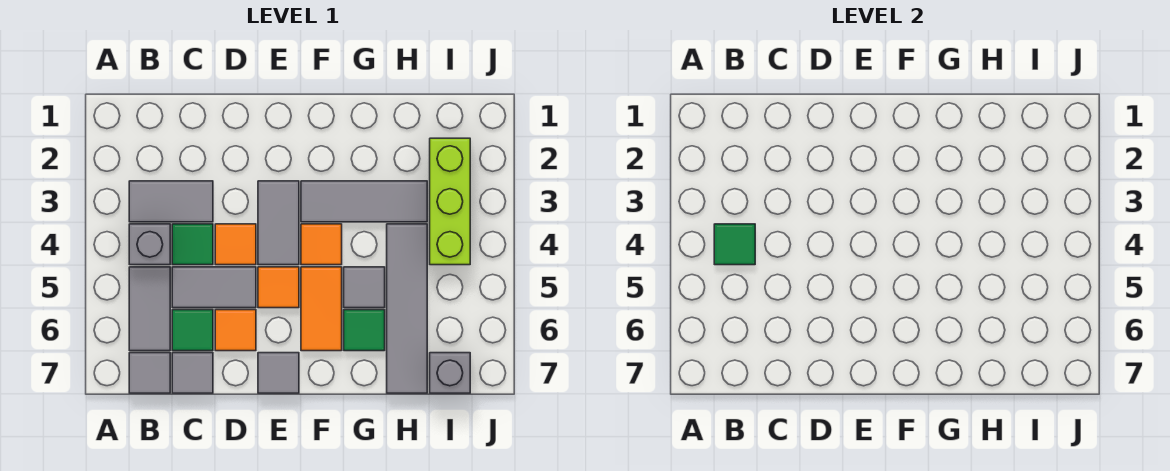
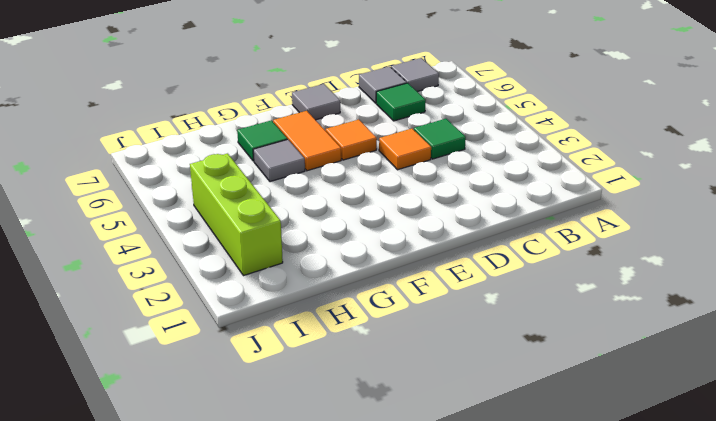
none -> grey tile B3:C3 level 1
none -> grey brick B4 level 1
none -> grey tile B5:B6 level 1

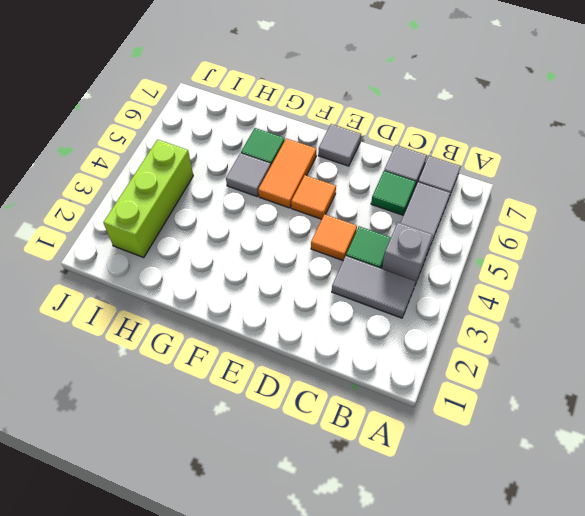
none -> grey tile C5:D5 level 1
none -> orange tile D6 level 1
none -> grey tile E3:E4 level 1

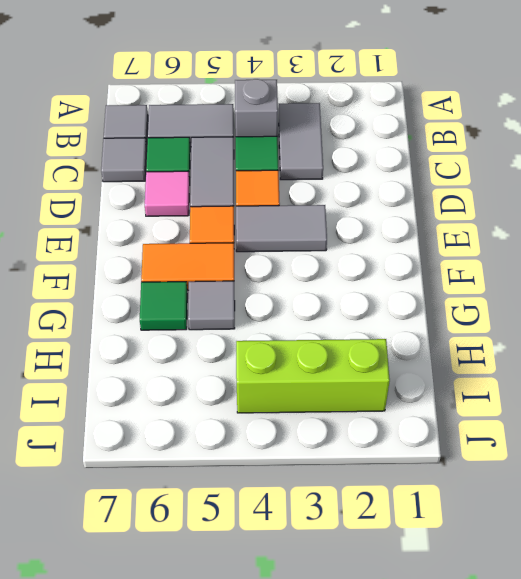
pink tile D6 level 1 -> orange tile D6 level 1
none -> grey tile E7 level 1
none -> grey tile F3:H3 level 1
none -> orange tile F4 level 1

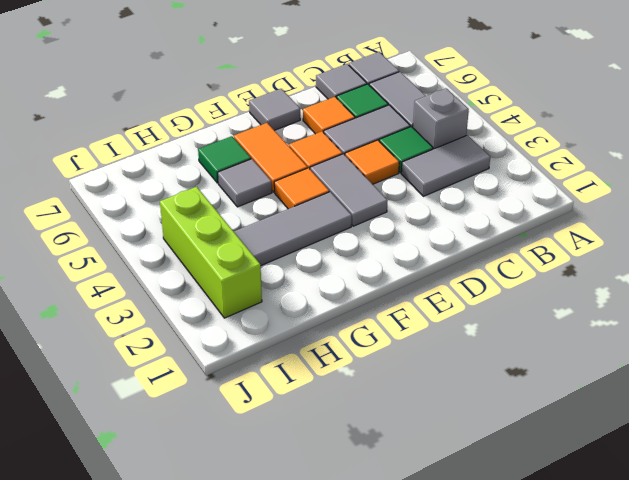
none -> grey tile H4:H7 level 1
none -> grey brick I7 level 1
none -> green tile B4 level 2

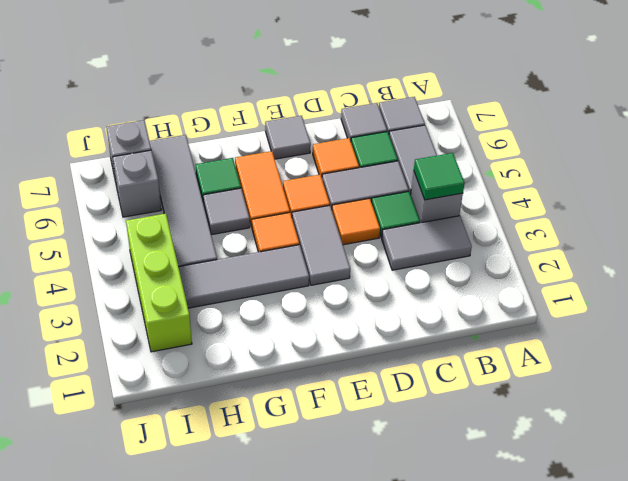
grey brick I6 level 1 -> none

